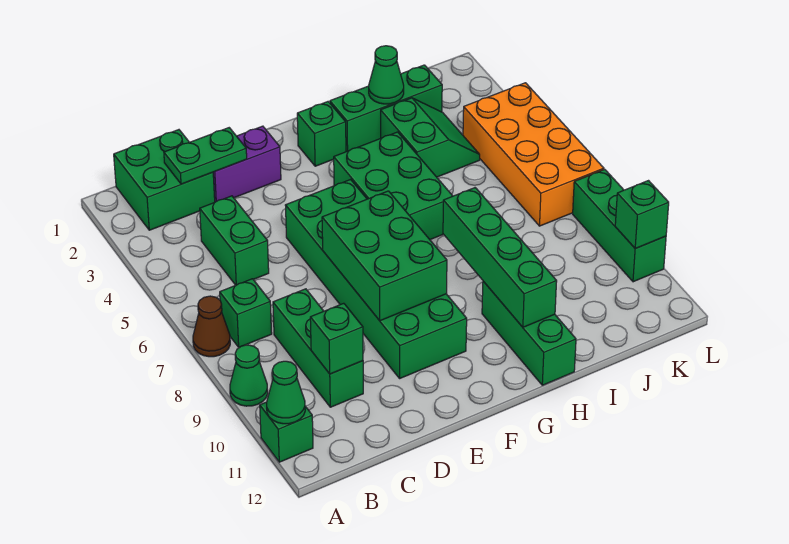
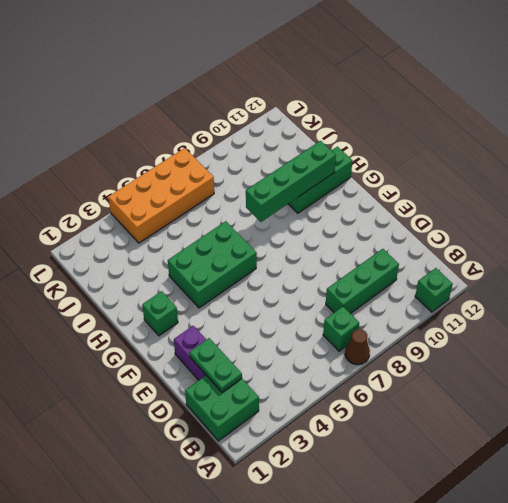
none -> green cone A9 level 1
none -> green brick C4:C5 level 1
none -> green brick E5:F10 level 1

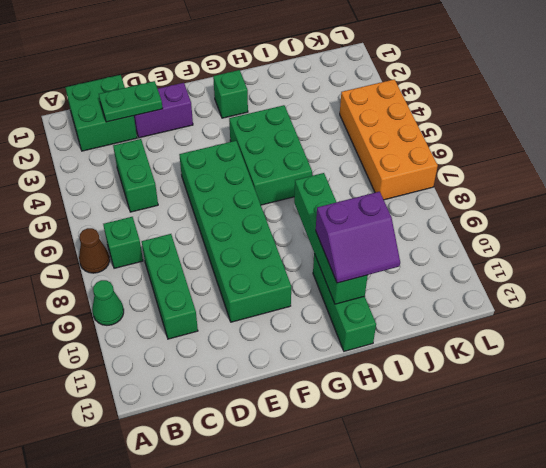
purple slope H10:I11 level 3 top 10 -> none
none -> green brick A11 level 1
none -> green brick H2:J2 level 1
none -> green slope I3:J4 level 1 top I

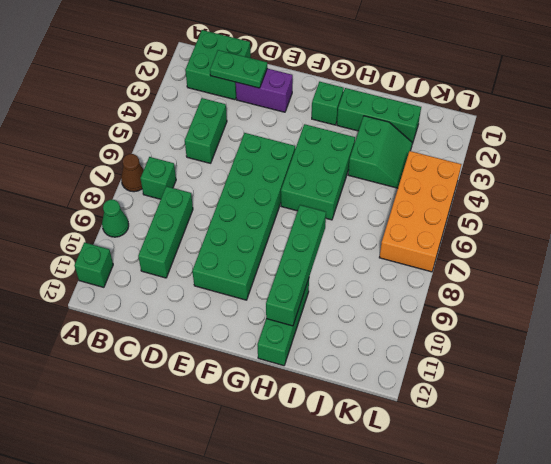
none -> green brick L8:L10 level 1
none -> green cone A11 level 2
none -> green brick C10 level 2

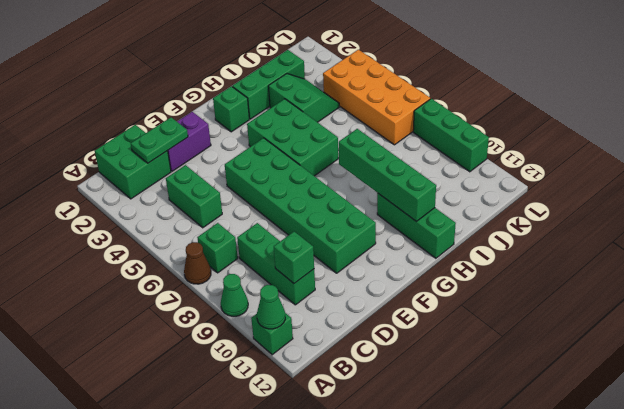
none -> green brick E7:F9 level 2
none -> green cone I2 level 2
none -> green brick L10 level 2

